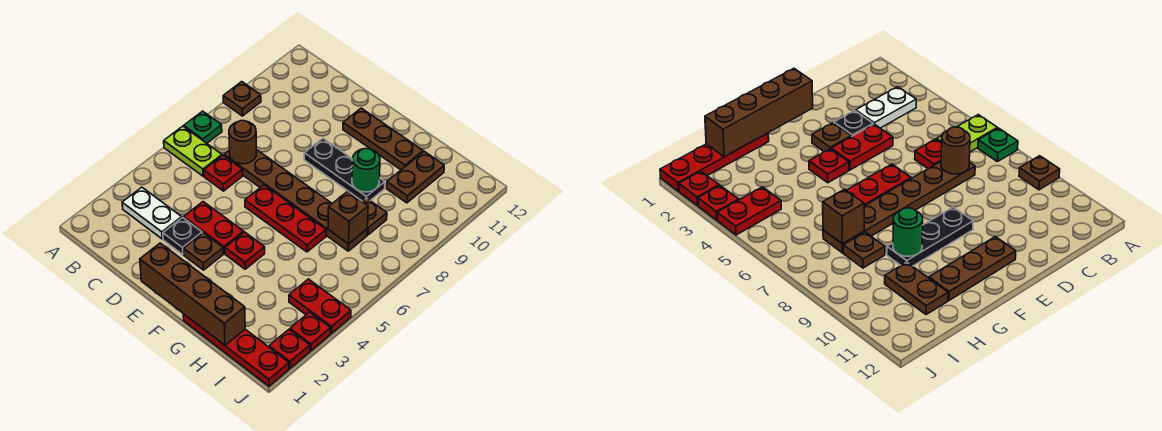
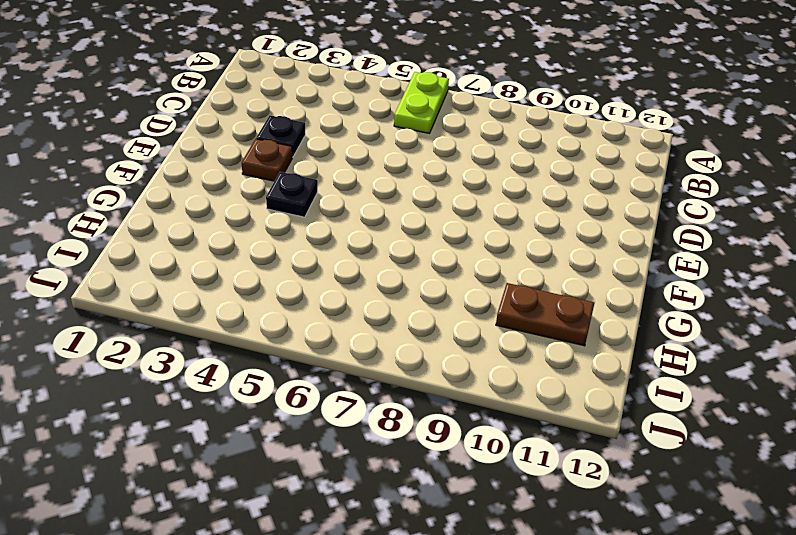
black plate F4 level 1 -> red plate F4 level 1
none -> green plate A7 level 1
none -> brown plate A9 level 1
none -> white plate B3:C3 level 1

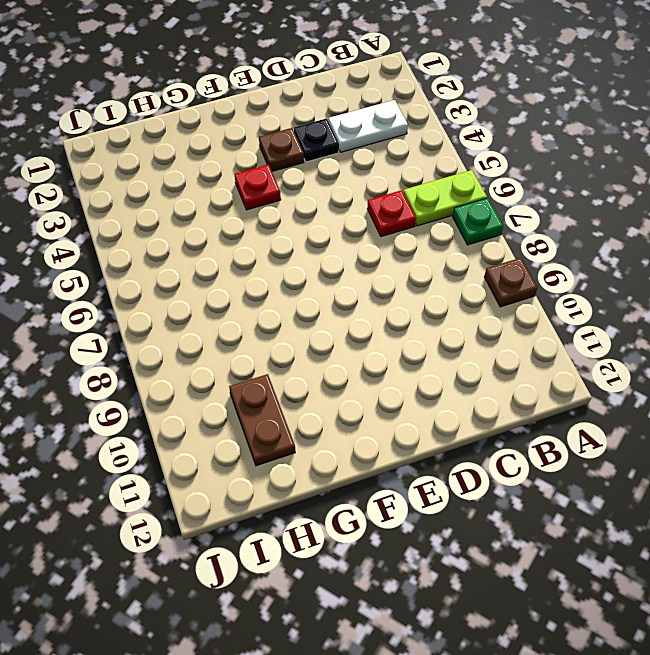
none -> brown plate C7:H7 level 1
none -> red plate D4:E4 level 1
none -> red plate E6:G6 level 1

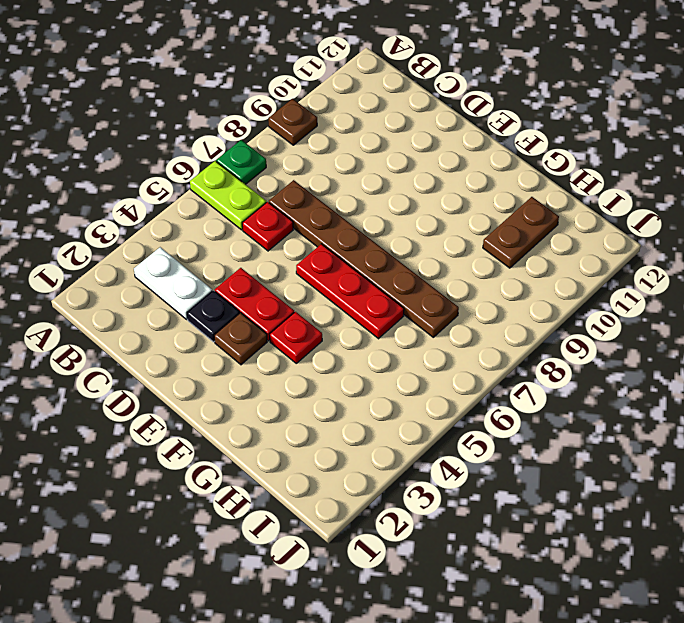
none -> black plate E9:G9 level 1
none -> brown plate E11:G11 level 1
none -> red plate G1:J1 level 1

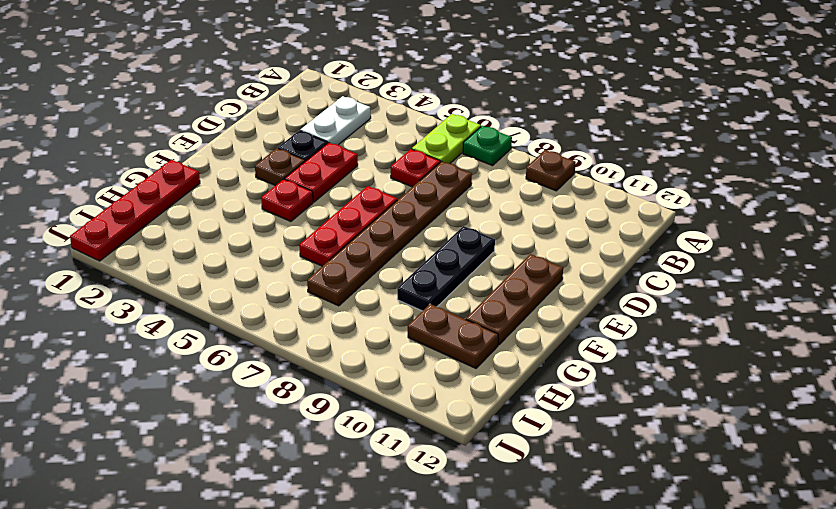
none -> brown plate H8 level 1
none -> red plate I4:J4 level 1
none -> red plate J2 level 1

